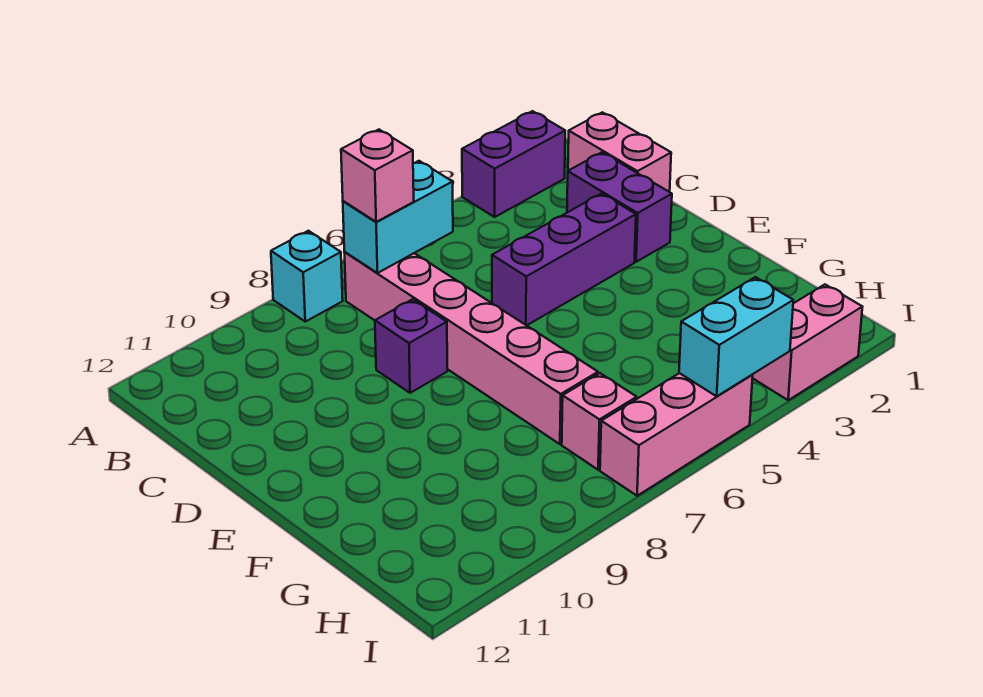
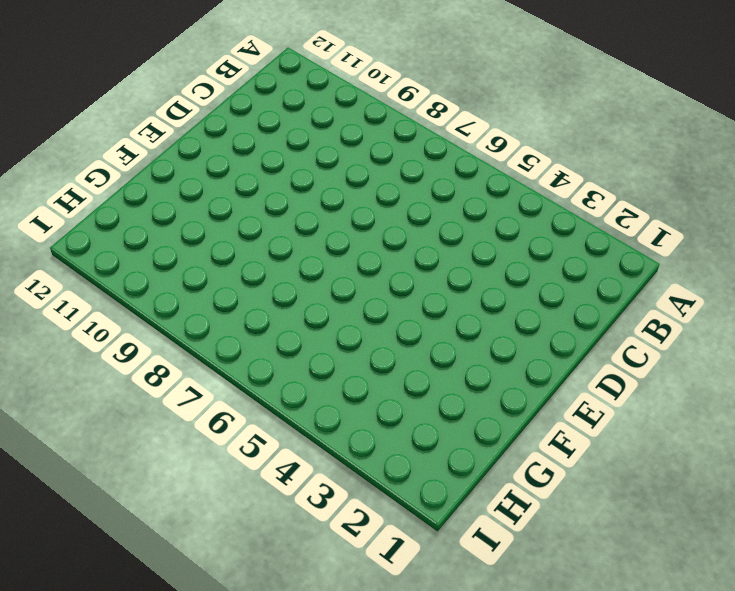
none -> purple brick A2:A3 level 1
none -> cyan brick A8 level 1
none -> pink brick B1:C1 level 1

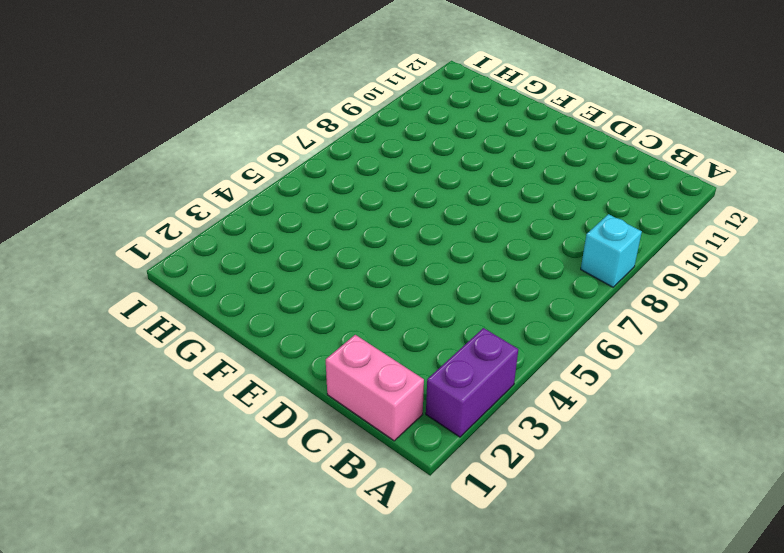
none -> pink brick B7:G7 level 1
none -> purple brick C2:D2 level 1
none -> purple brick D3:D5 level 1

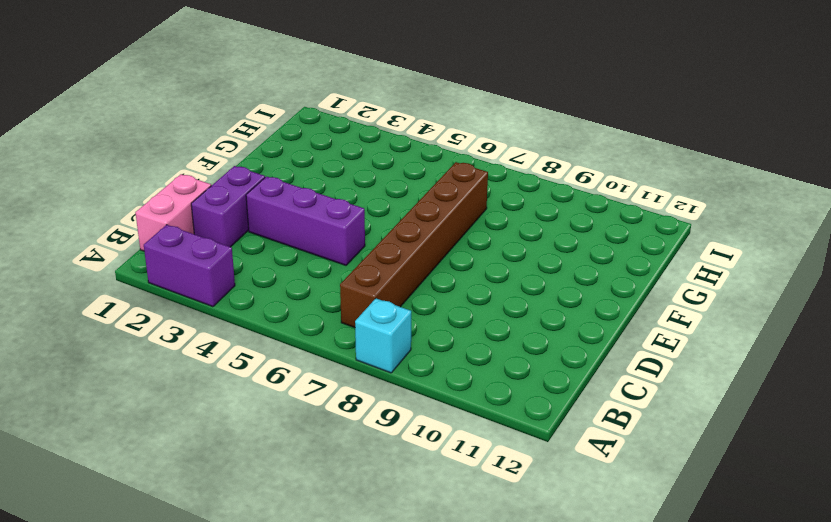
brown brick B7:G7 level 1 -> pink brick B7:G7 level 1
none -> purple brick D8 level 1
none -> pink brick H7 level 1
none -> pink brick I2:I3 level 1

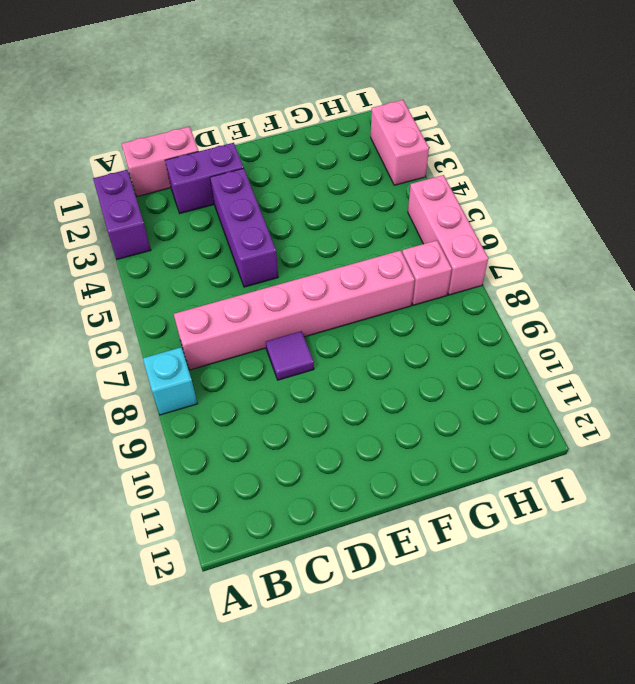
purple tile D8 level 1 -> purple brick D8 level 1
none -> cyan brick B6:B7 level 2
none -> cyan brick I4:I5 level 2
none -> pink brick B7 level 3

